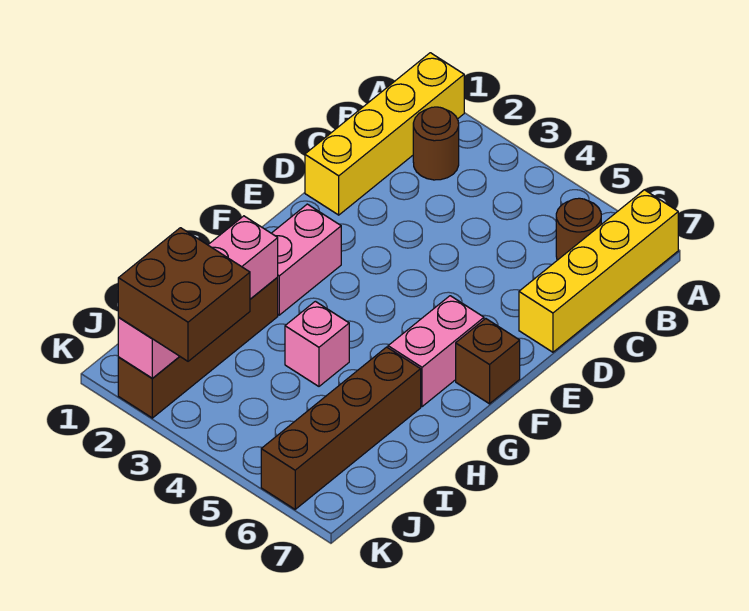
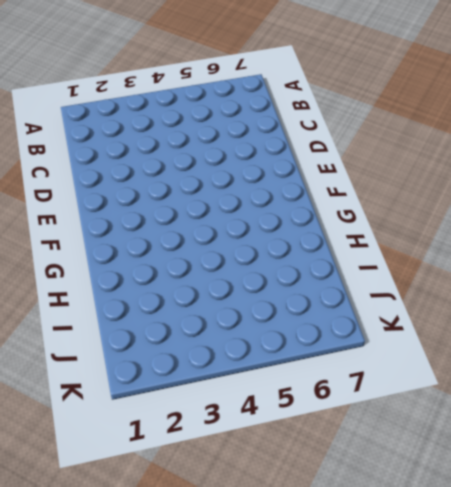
none -> yellow brick A1:D1 level 1
none -> yellow brick A7:D7 level 1
none -> brown round brick B2 level 1

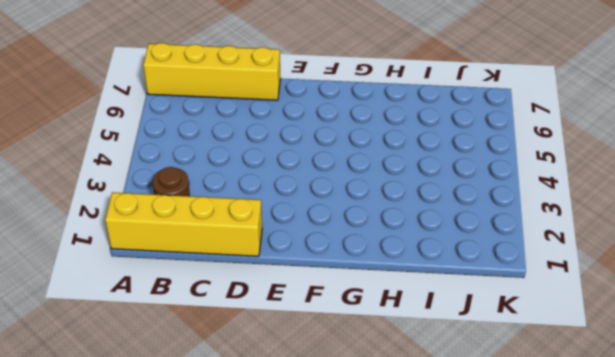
none -> brown round brick B6 level 1
none -> pink brick F2:G2 level 1
none -> pink brick F6:G6 level 1

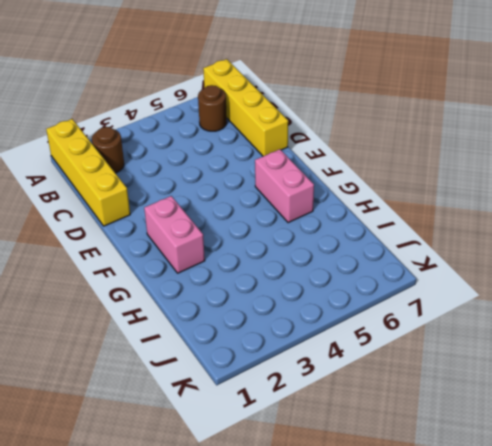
none -> brown brick F7 level 1
none -> brown brick H2:K2 level 1
none -> pink brick H4 level 1

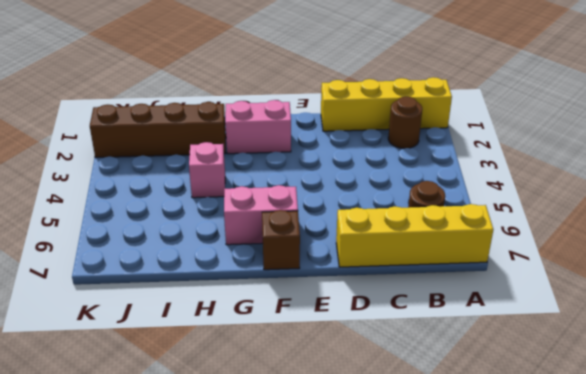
none -> brown brick H6:K6 level 1
none -> pink brick H2:K2 level 2
none -> brown brick J2:K3 level 3

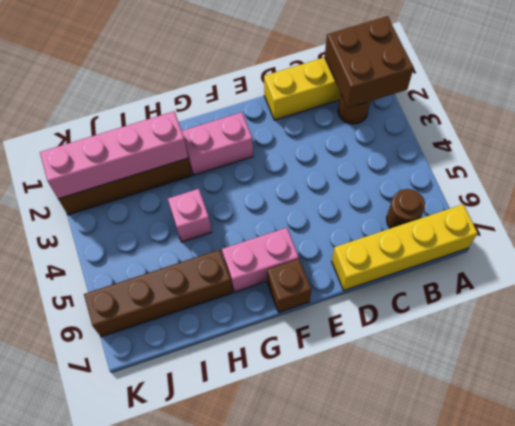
brown brick A1:B2 level 2 -> brown brick J2:K3 level 3

